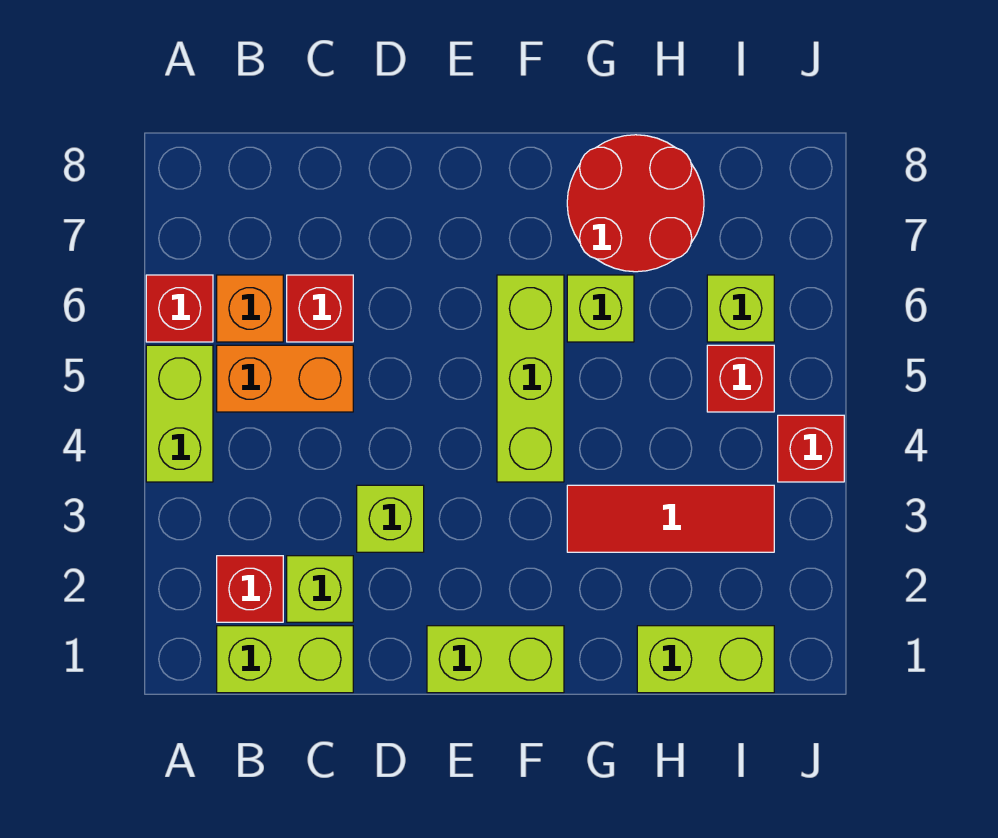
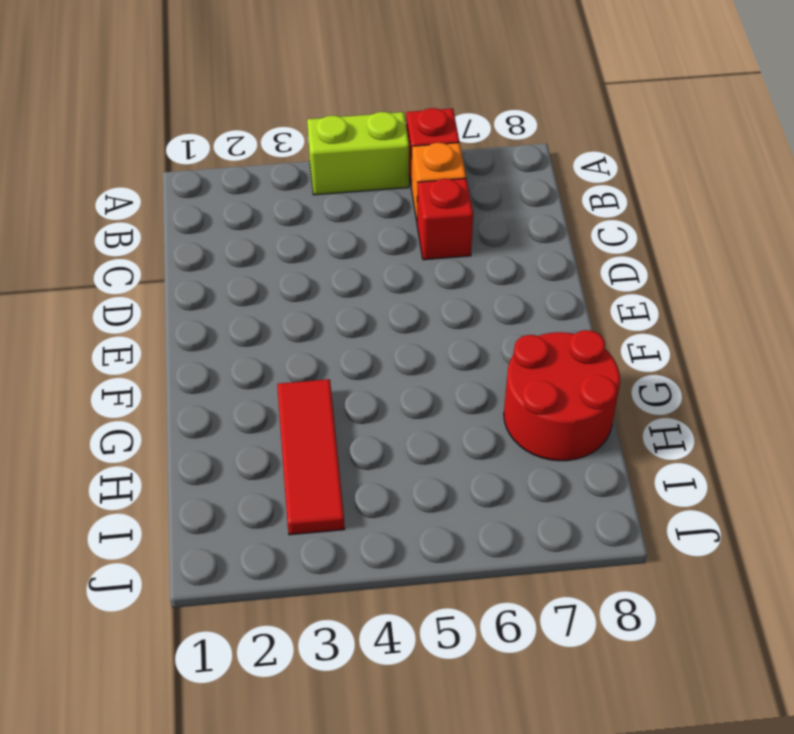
none -> lime brick B1:C1 level 1
none -> red brick B2 level 1
none -> orange brick B5:C5 level 1

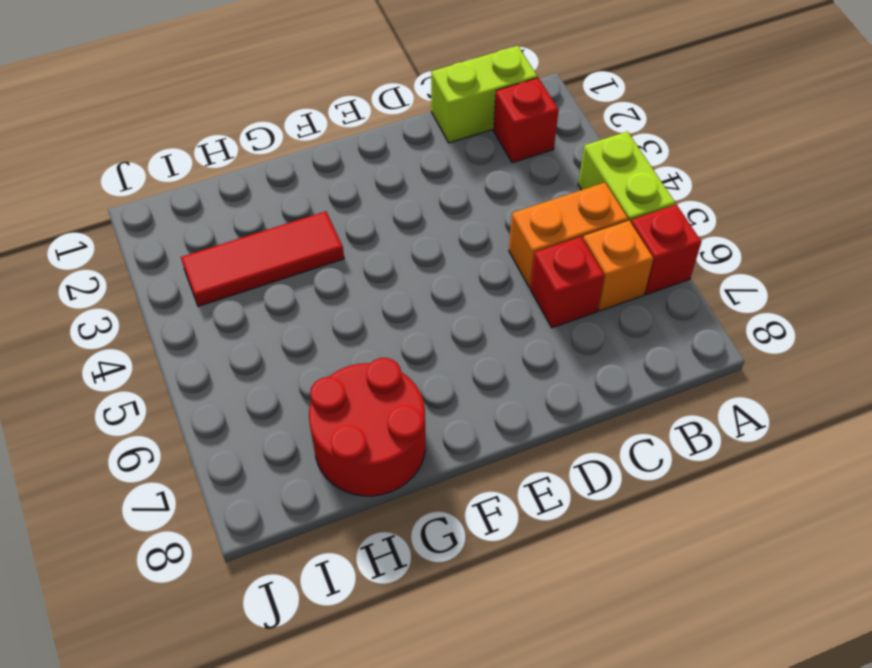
none -> lime brick C2 level 1
none -> lime brick D3 level 1
none -> lime brick E1:F1 level 1

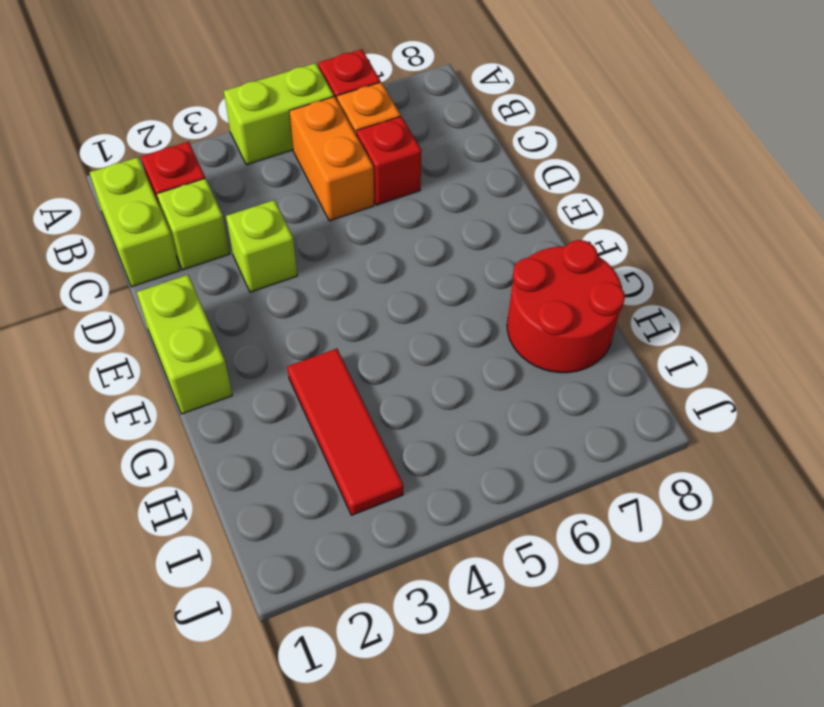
none -> lime brick F4:F6 level 1
none -> lime brick G6 level 1
none -> lime brick H1:I1 level 1

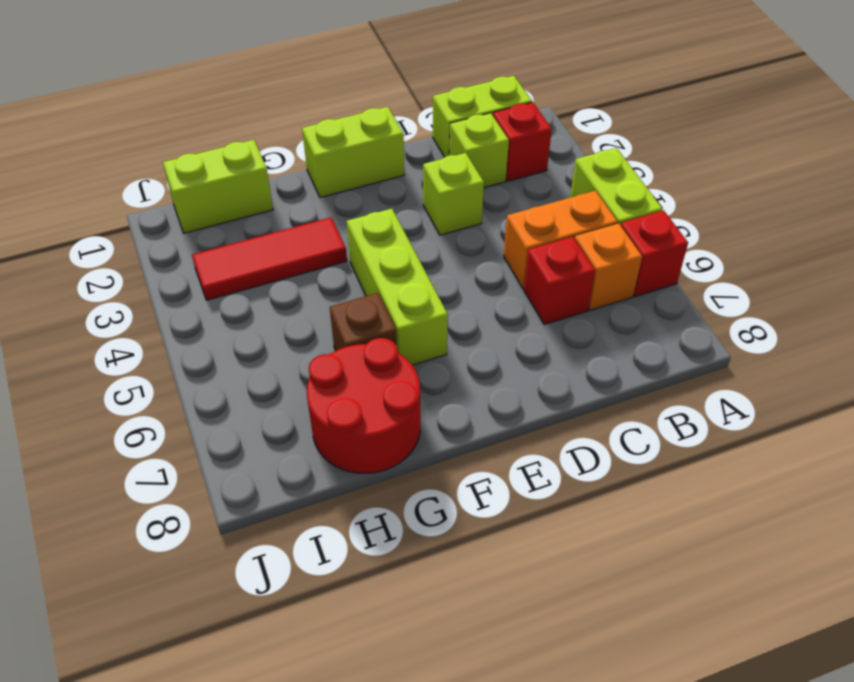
brown brick G6 level 1 -> lime brick G6 level 1
none -> red brick I5 level 1
none -> lime brick I6 level 1
none -> red brick J4 level 1

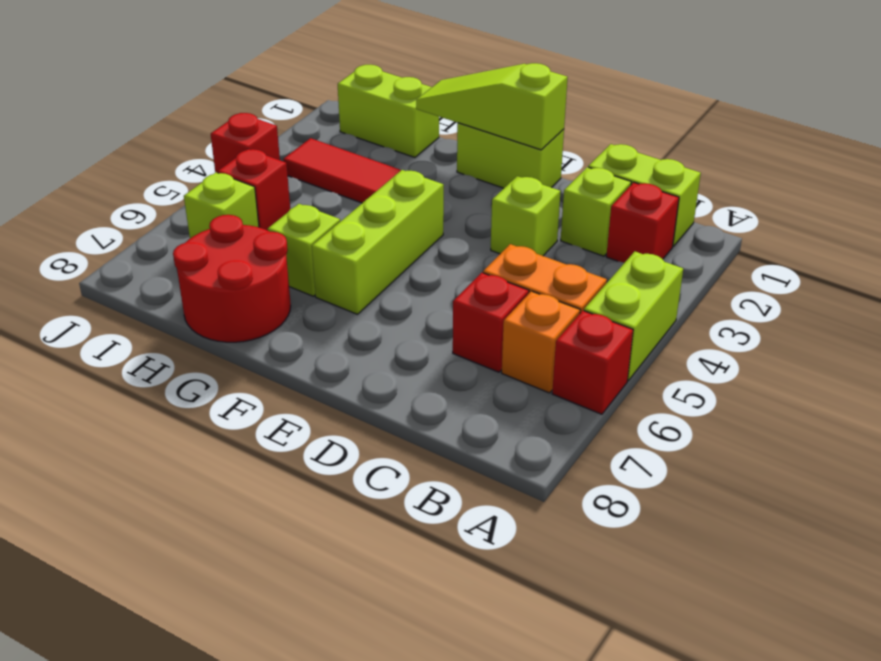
lime slope E1:G1 level 2 top E -> none

